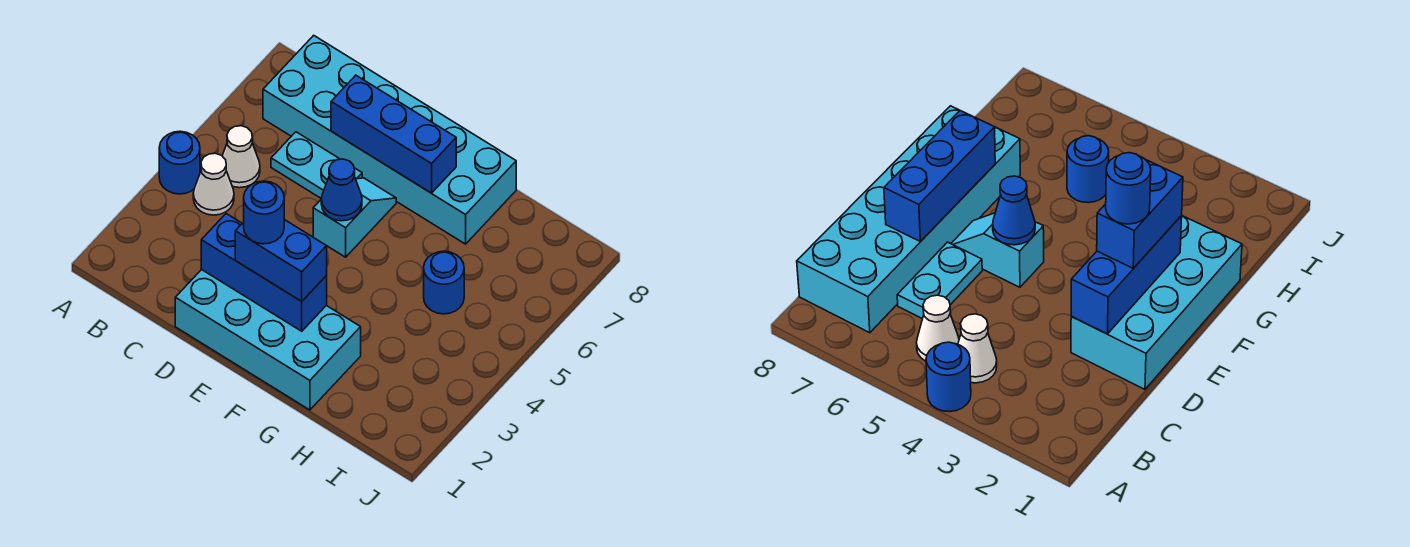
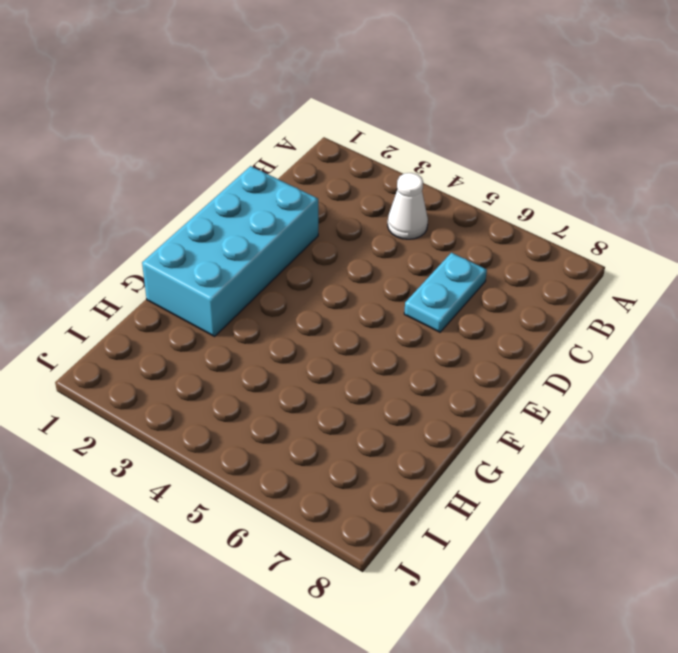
none -> blue round brick A4 level 1
none -> white cone B5 level 1
none -> cyan brick B7:G8 level 1

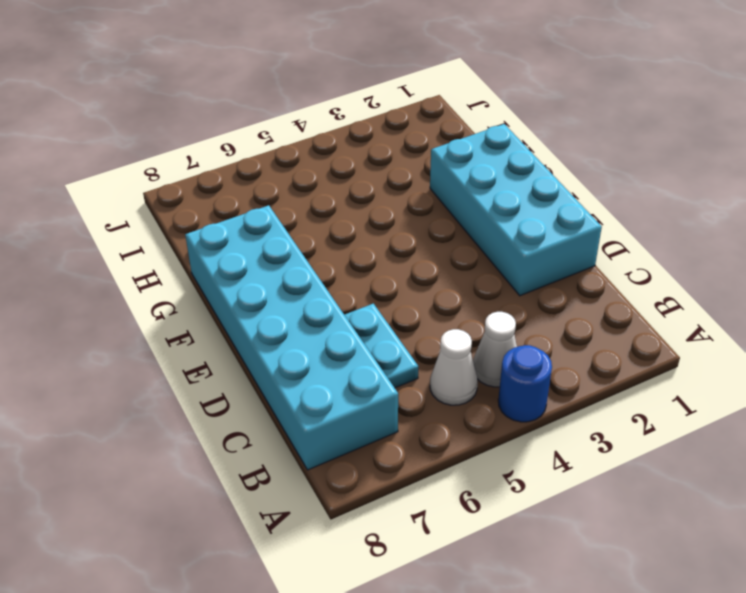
none -> cyan slope E5:E6 level 1 top 5
none -> blue round brick H5 level 1
none -> blue brick D2:F2 level 2

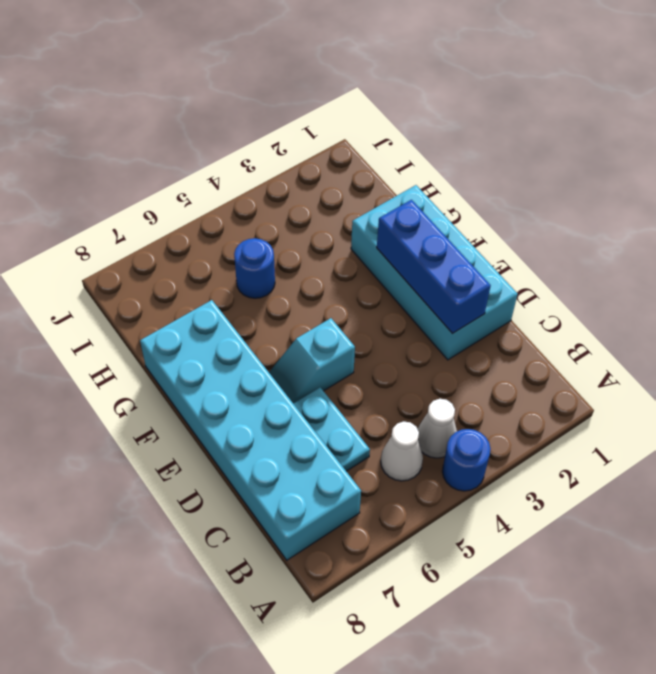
none -> blue brick D7:F7 level 2
none -> blue cone E5 level 2
none -> blue brick E2:F2 level 3

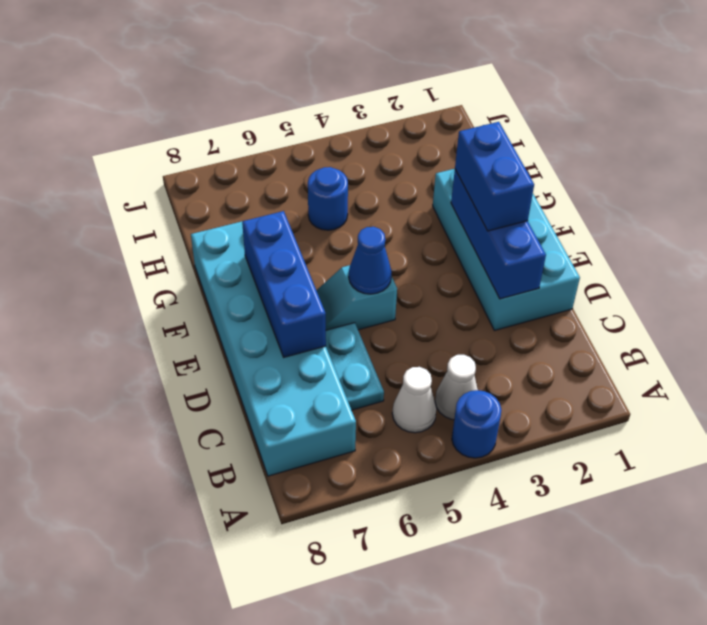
none -> blue round brick E2 level 4

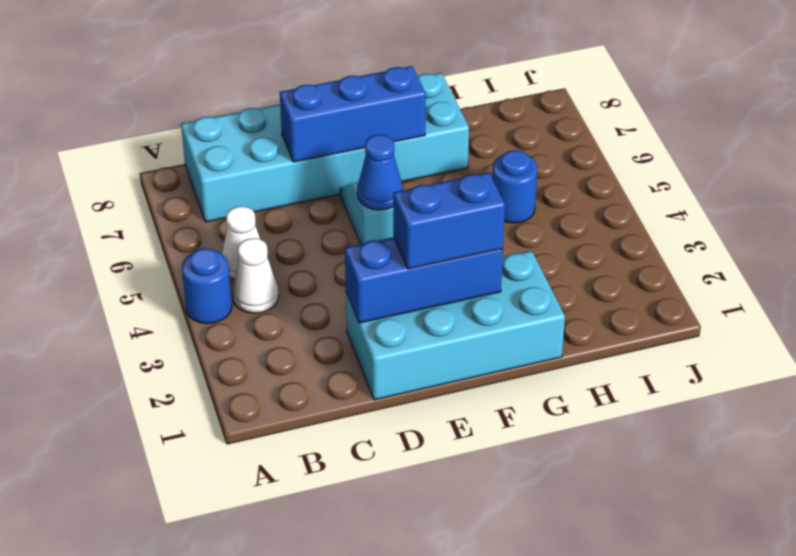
none -> cyan plate C6:D6 level 1
none -> blue round brick E2 level 4

